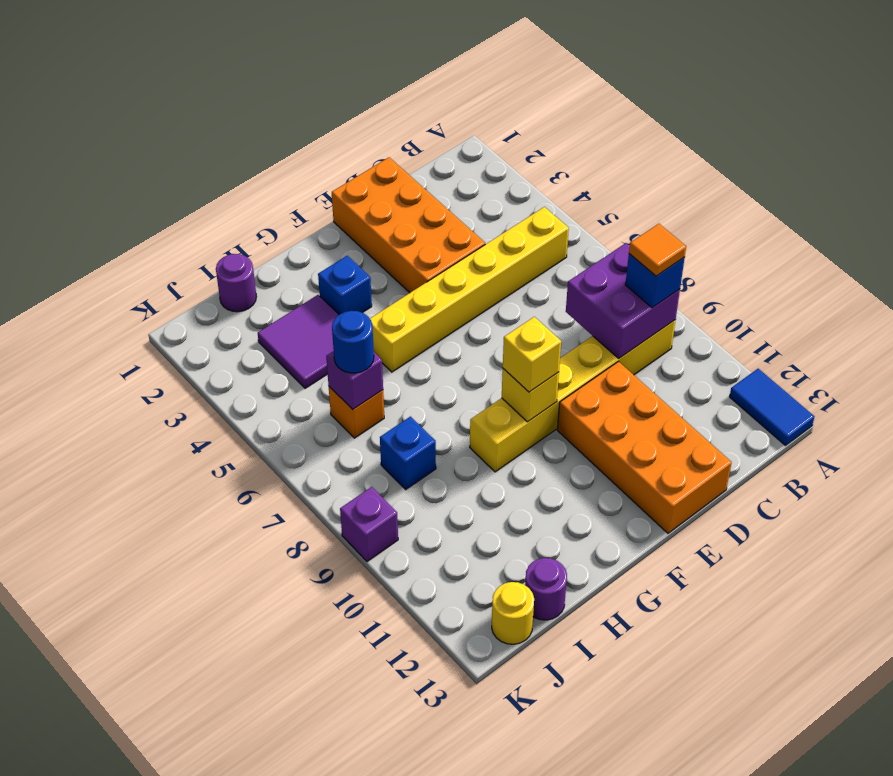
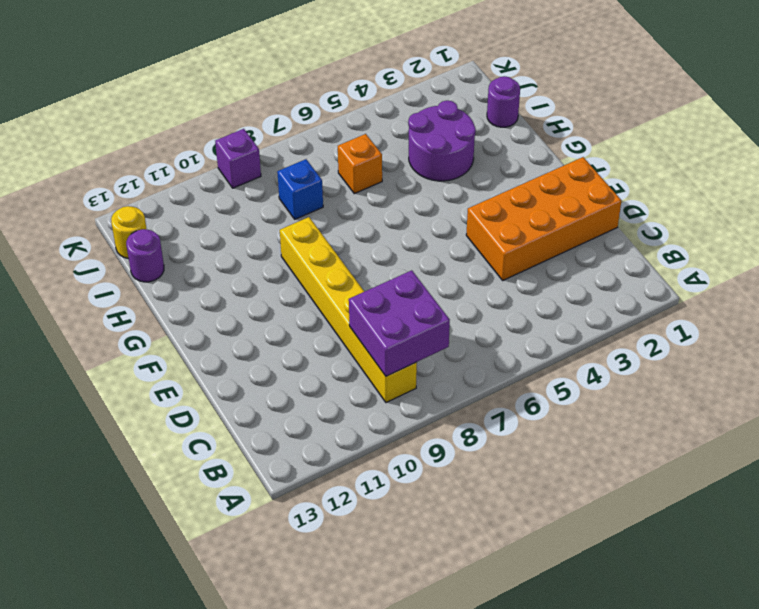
purple round brick H3:I4 level 1 -> purple tile H3:I4 level 1
none -> blue tile A12:A13 level 1
none -> yellow brick B5:G5 level 1
none -> orange brick D10:E13 level 1

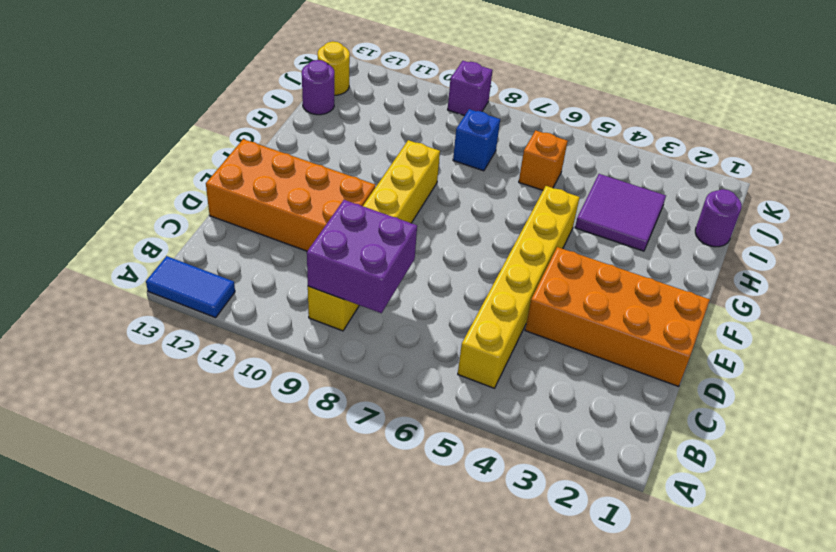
none -> blue brick G3 level 1
none -> yellow brick F9 level 2
none -> purple brick I6 level 2

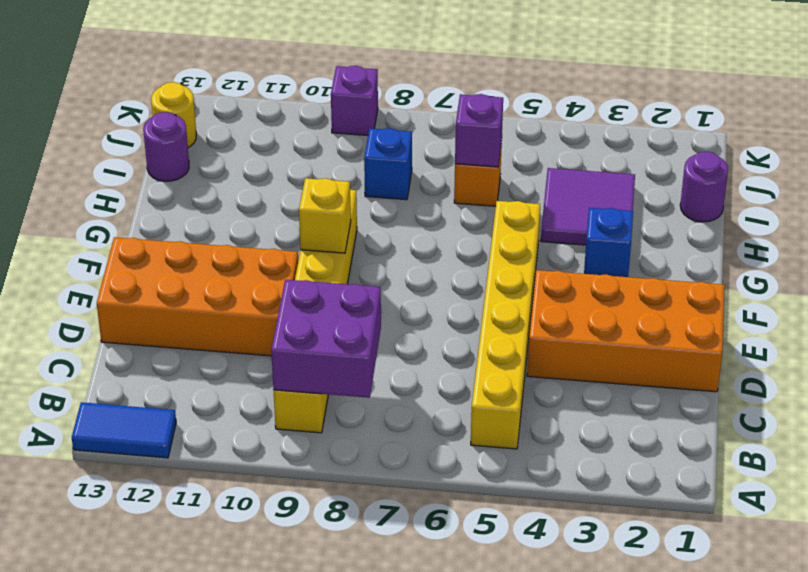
none -> blue brick B9 level 3
none -> yellow brick F9 level 3
none -> blue round brick I6 level 3

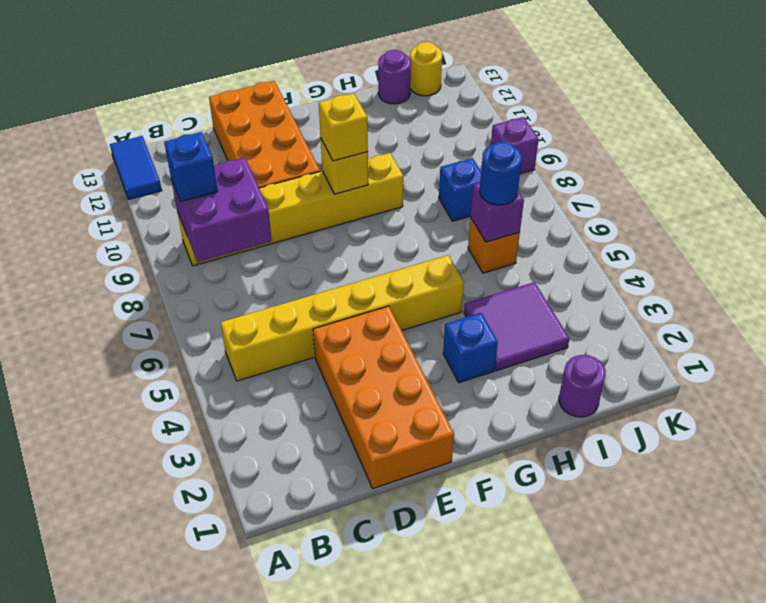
none -> orange tile B9 level 4

